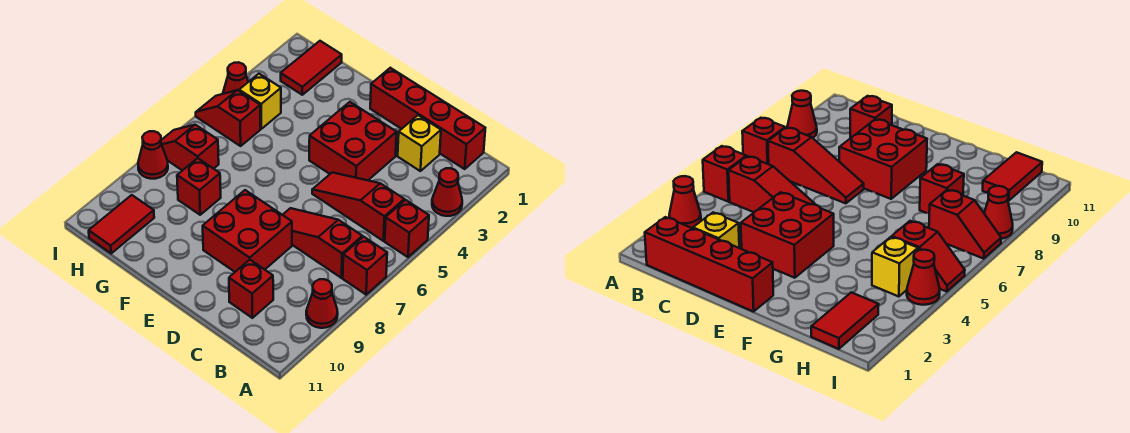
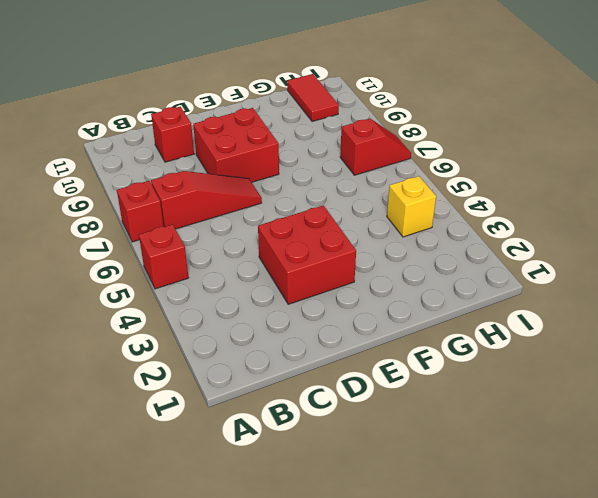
none -> red cone A3 level 1
none -> red cone A9 level 1
none -> red brick B1:E1 level 1

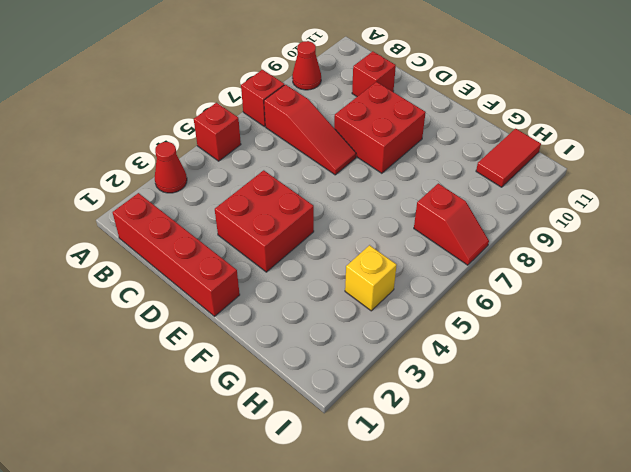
none -> red slope B5:D5 level 1 top B
none -> yellow brick C2 level 1
none -> red brick G8 level 1

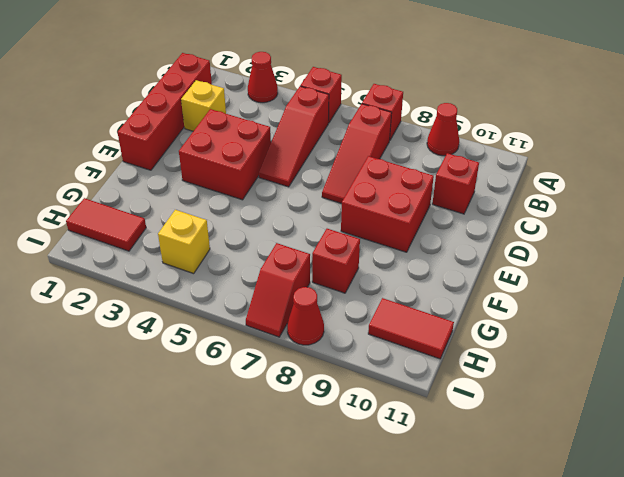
none -> red slope H5:I5 level 1 top H
none -> red cone I4 level 1

